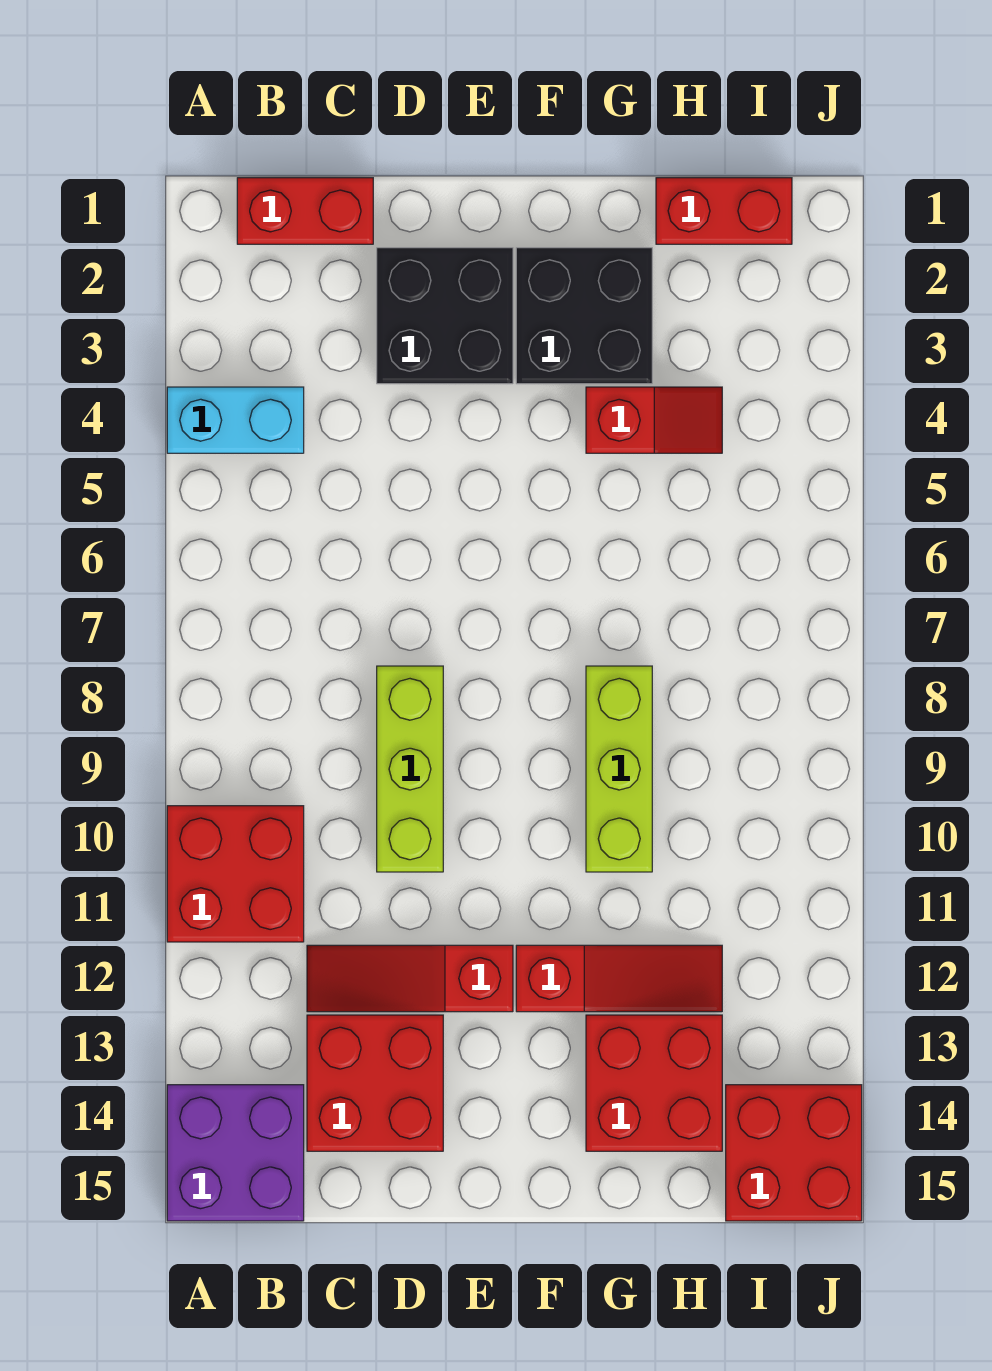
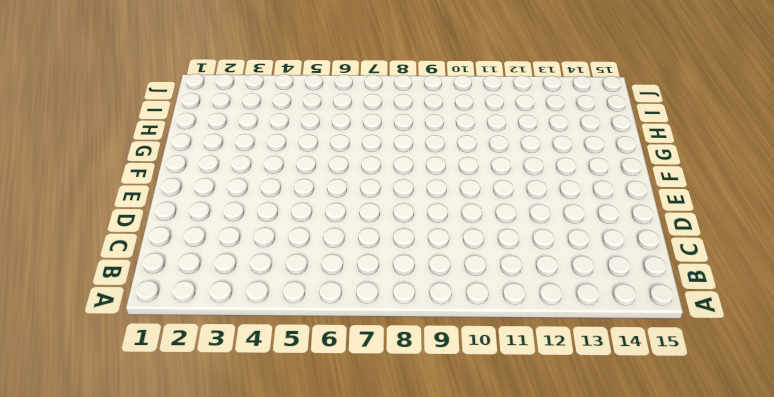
none -> cyan brick A4:B4 level 1
none -> red brick A10:B11 level 1
none -> purple brick A14:B15 level 1

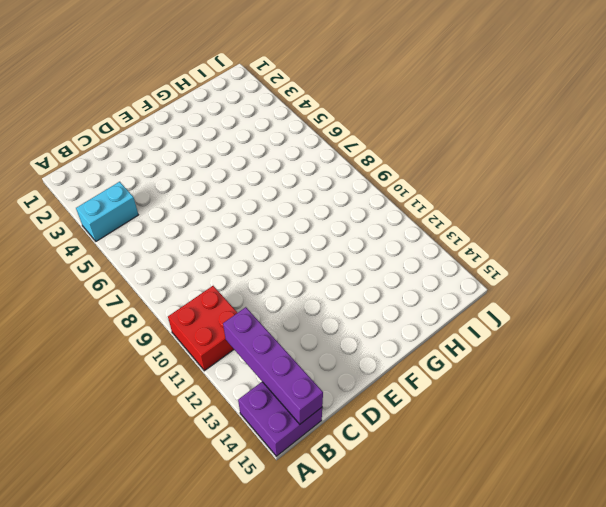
purple brick B12:B15 level 2 -> none
none -> red brick B1:C1 level 1
none -> red slope C12:E12 level 1 top E
none -> red brick C13:D14 level 1

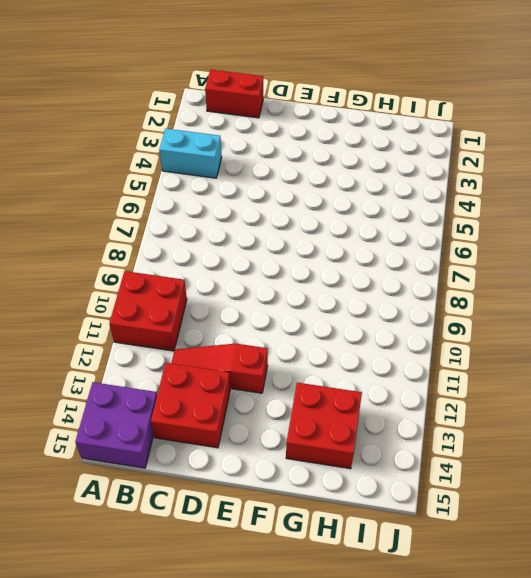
none -> black brick D2:E3 level 1
none -> lime brick D8:D10 level 1
none -> black brick F2:G3 level 1

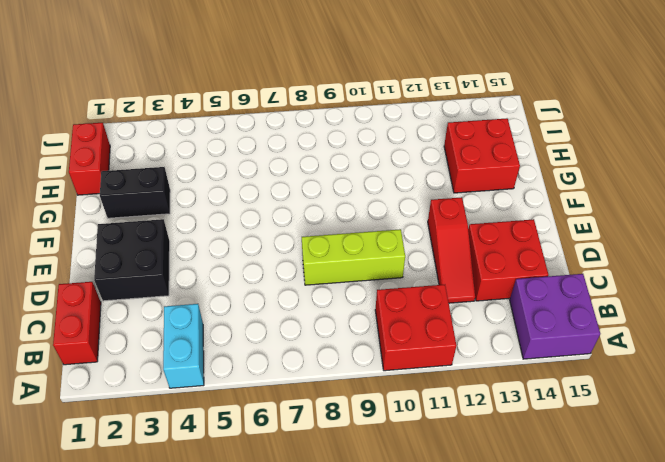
black brick G2:G3 level 1 -> black brick F2:G3 level 1
none -> red slope F12:H12 level 1 top F
none -> red slope G4:H4 level 1 top G
none -> lime brick G8:G10 level 1

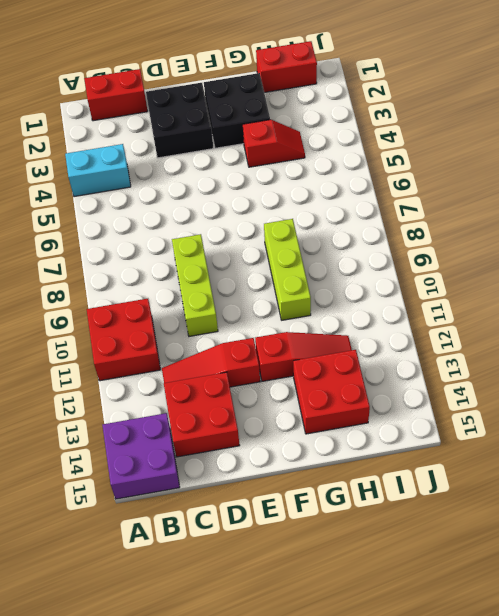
none -> red brick I14:J15 level 1

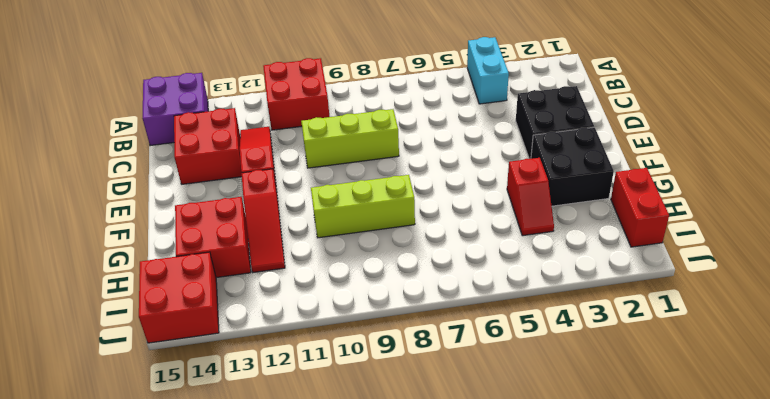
none -> red brick B1:C1 level 1

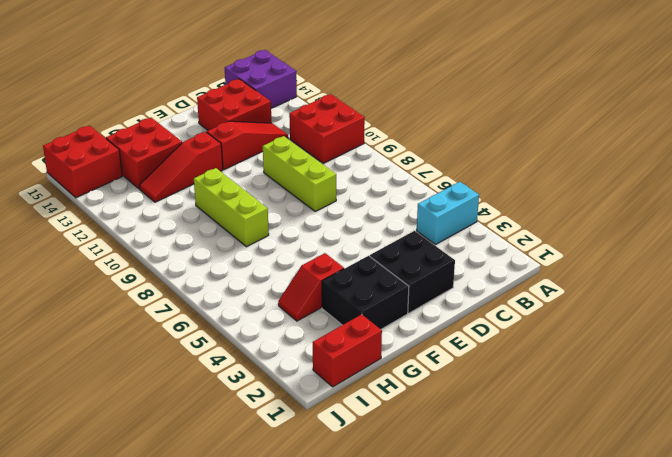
none -> red brick B1:C1 level 1

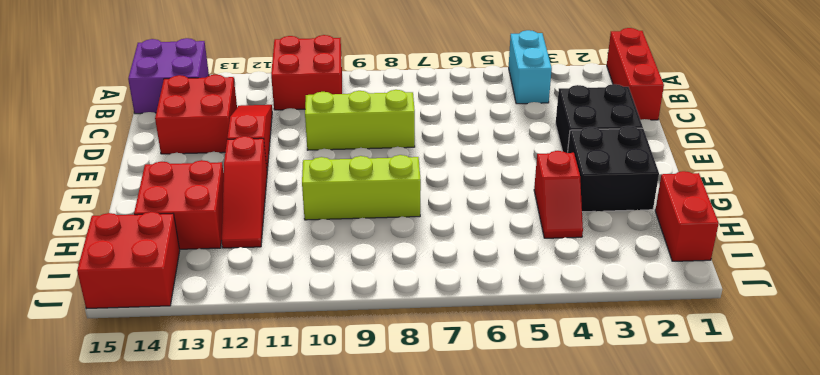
red brick A1:C1 level 1 -> red brick B1:C1 level 1

